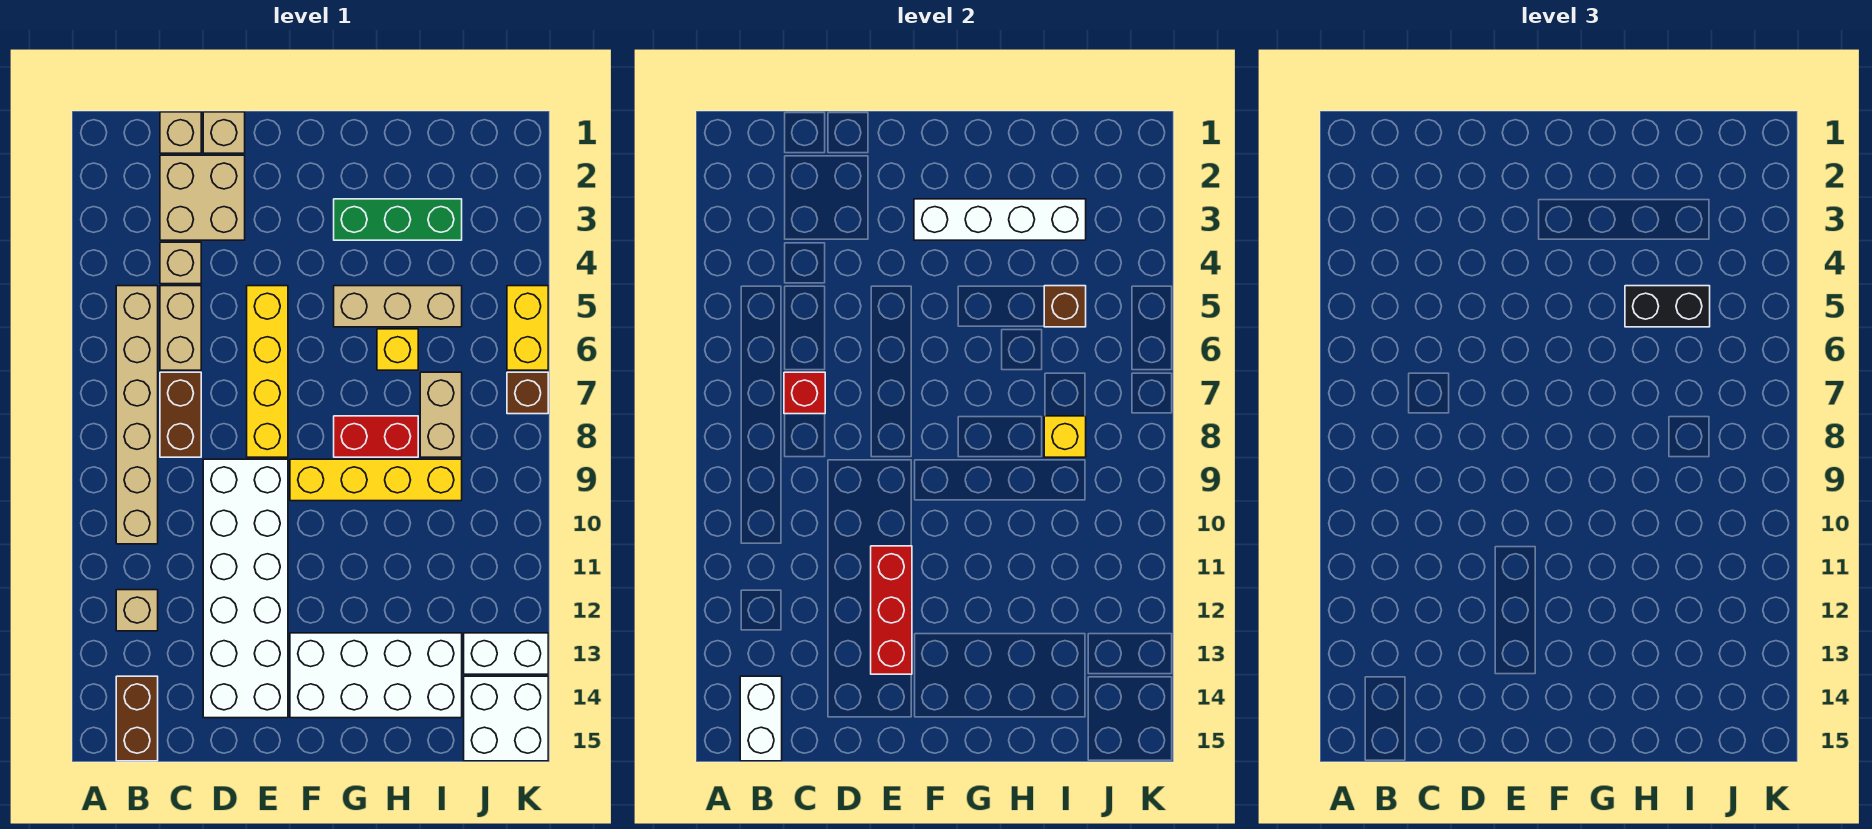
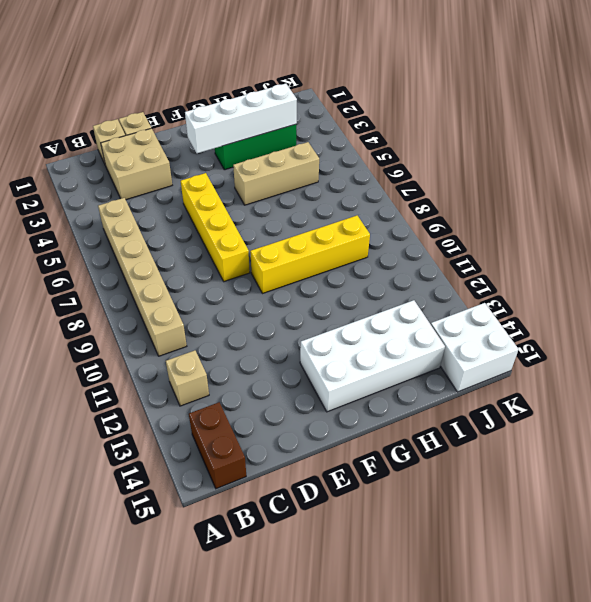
none -> tan brick C4 level 1
none -> tan brick C5:C6 level 1
none -> brown brick C7:C8 level 1

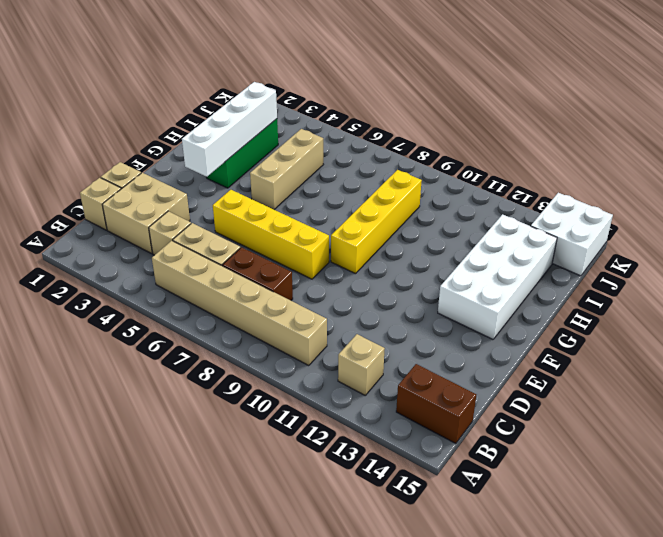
none -> white brick D9:E14 level 1
none -> red brick G8:H8 level 1
none -> yellow brick H6 level 1

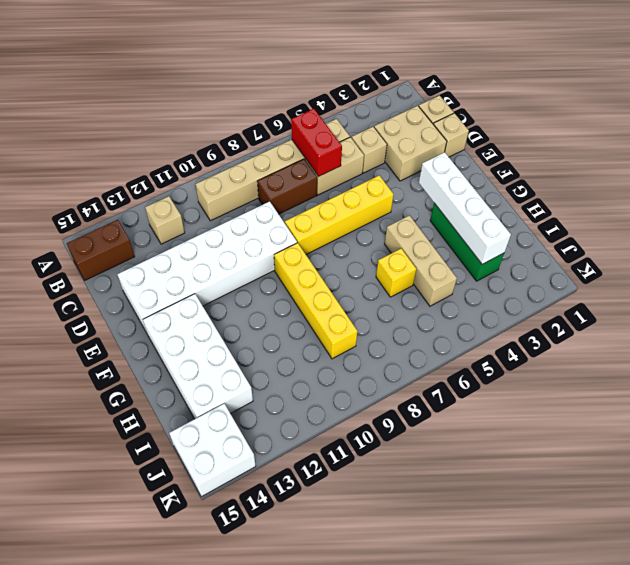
red brick B6:C6 level 2 -> red brick G8:H8 level 1
none -> tan brick I7:I8 level 1
none -> white brick J13:K13 level 1
none -> yellow brick K5:K6 level 1

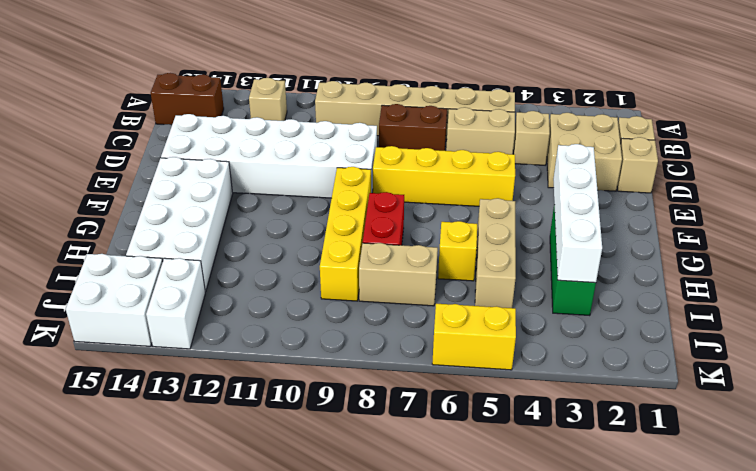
none -> brown brick K7 level 1
none -> white brick B14:B15 level 2
none -> red brick C7 level 2

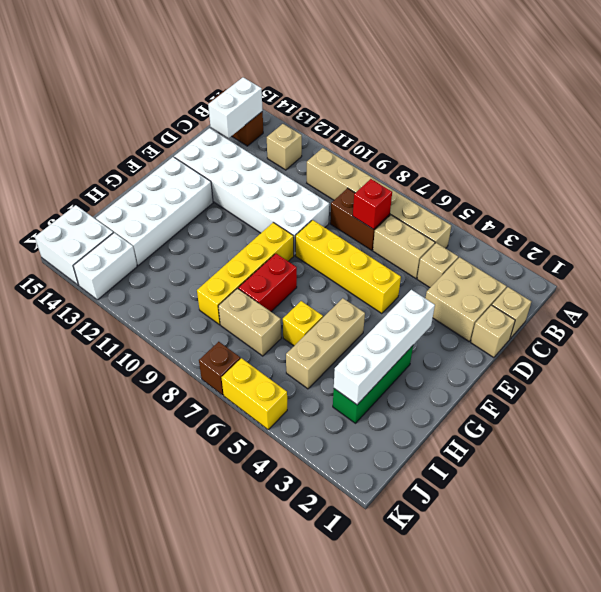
white brick B14:C14 level 2 -> white brick B14:B15 level 2
none -> red brick E11:E13 level 2
none -> brown brick I5 level 2
none -> yellow brick I8 level 2

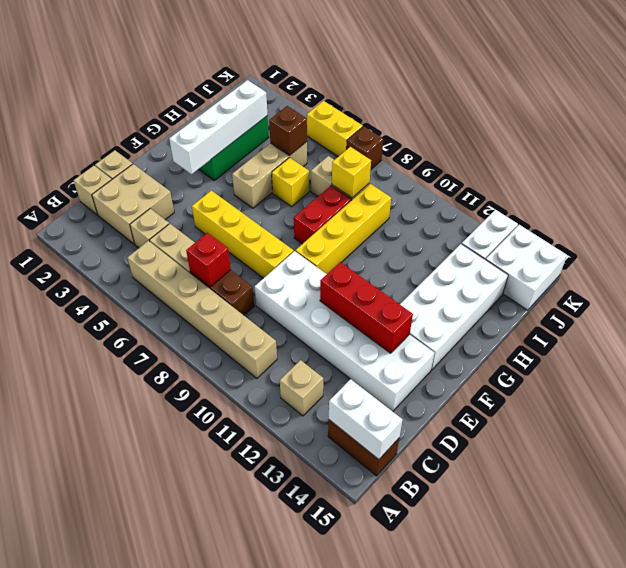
none -> black brick H5:I5 level 3

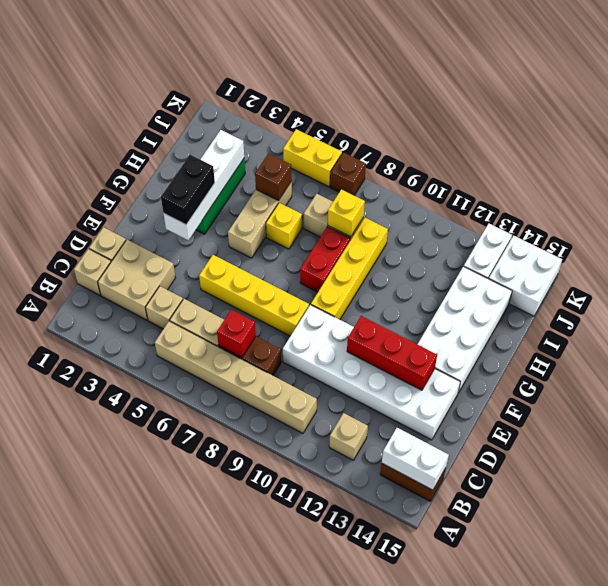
black brick F3:G3 level 3 -> black brick H5:I5 level 3

